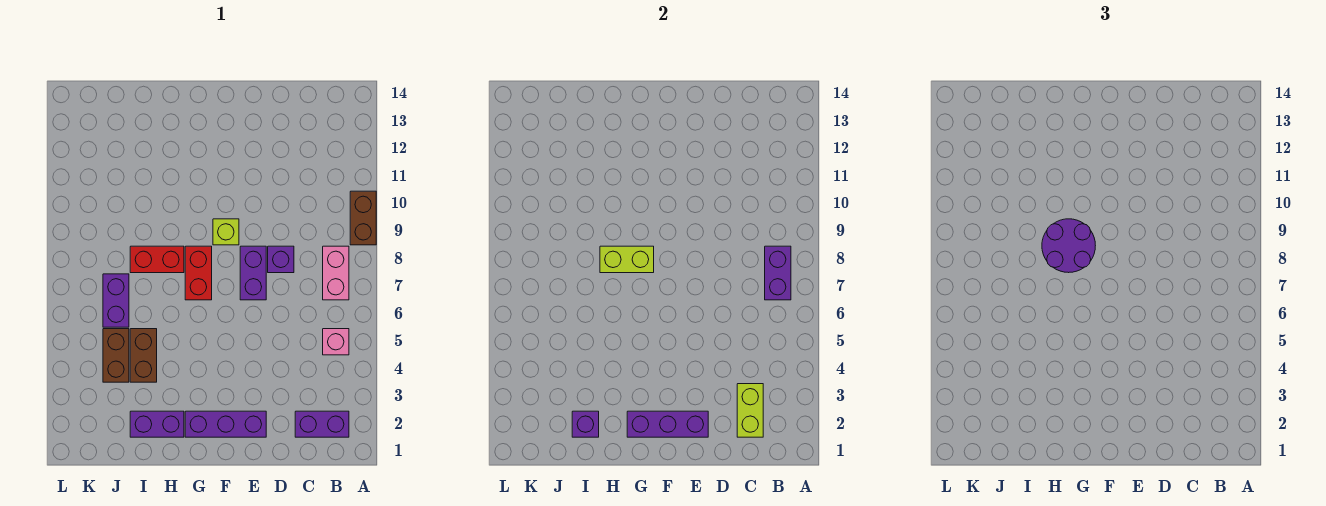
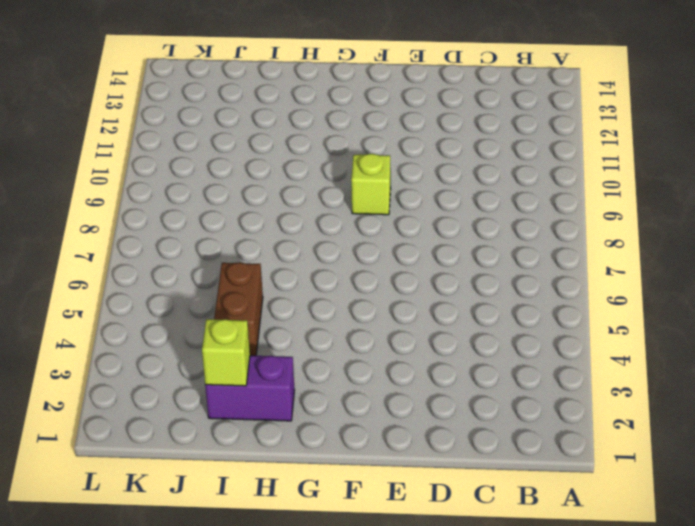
lime brick I2 level 2 -> purple brick I2 level 2
none -> brown brick A9:A10 level 1
none -> purple brick B2:C2 level 1
none -> pink brick B5 level 1

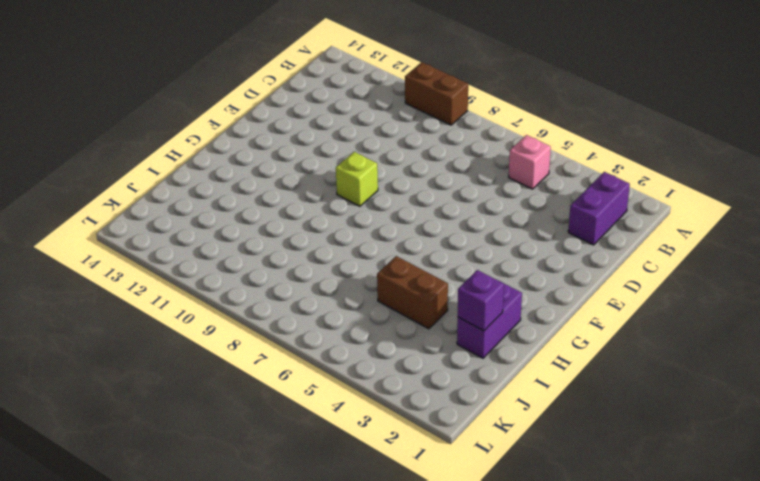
none -> pink brick B7:B8 level 1
none -> purple brick D8 level 1
none -> purple brick E2:G2 level 1

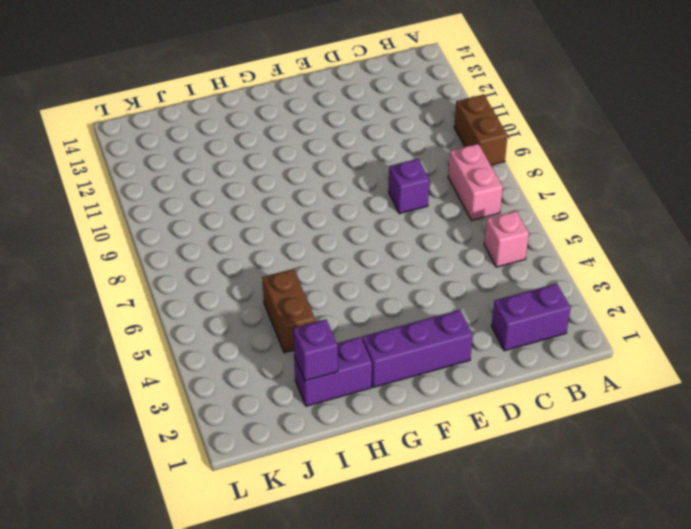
none -> purple brick E7:E8 level 1
none -> lime brick F9 level 1
none -> red brick G7:G8 level 1

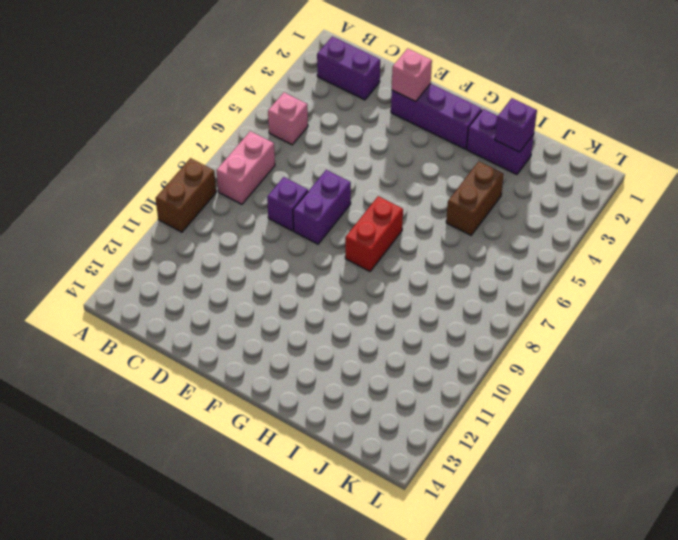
pink brick E2 level 2 -> purple brick E2:G2 level 2
none -> lime brick F9 level 1
none -> red brick H8:I8 level 1
none -> brown brick J4:J5 level 1

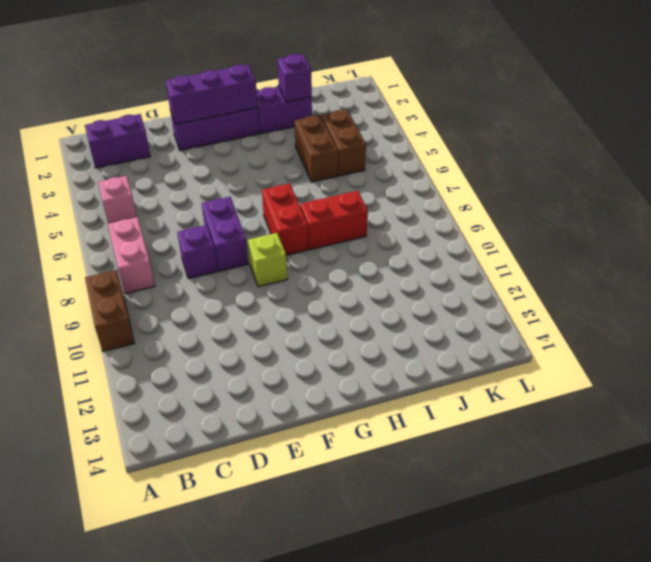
none -> purple brick J6:J7 level 1
none -> purple brick B7:B8 level 2
none -> lime brick C2:C3 level 2

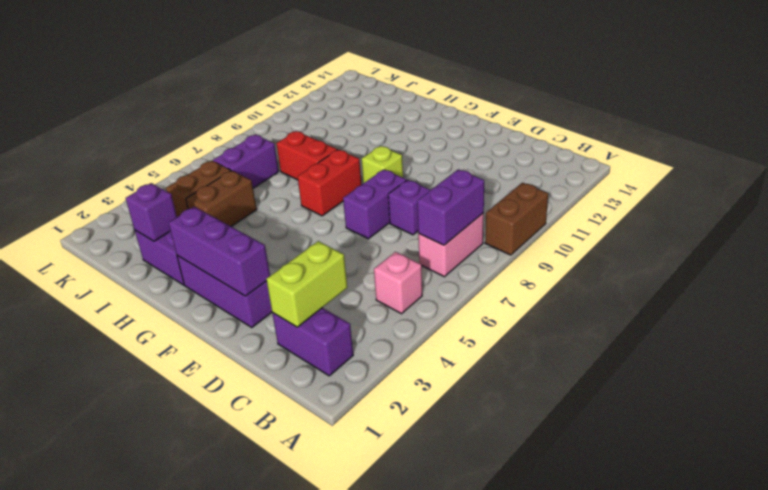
none -> lime brick G8:H8 level 2
none -> purple round brick G8:H9 level 3

